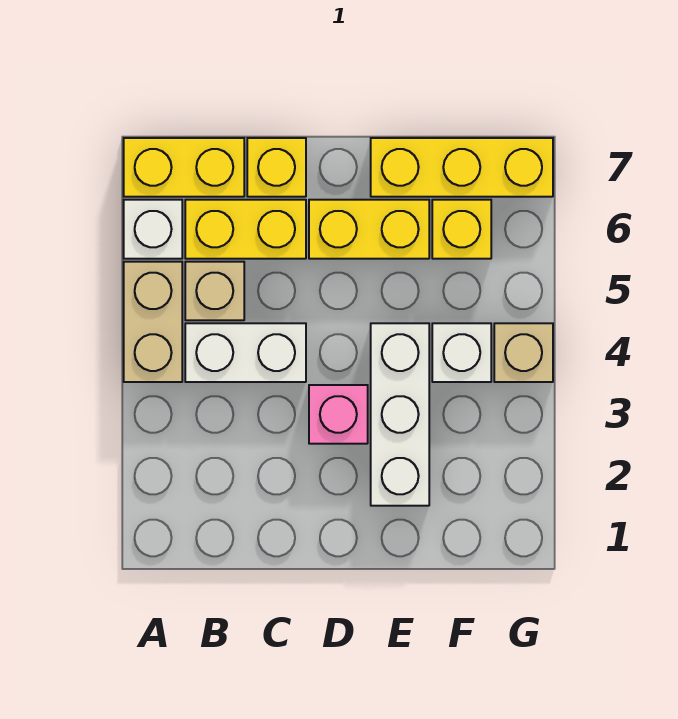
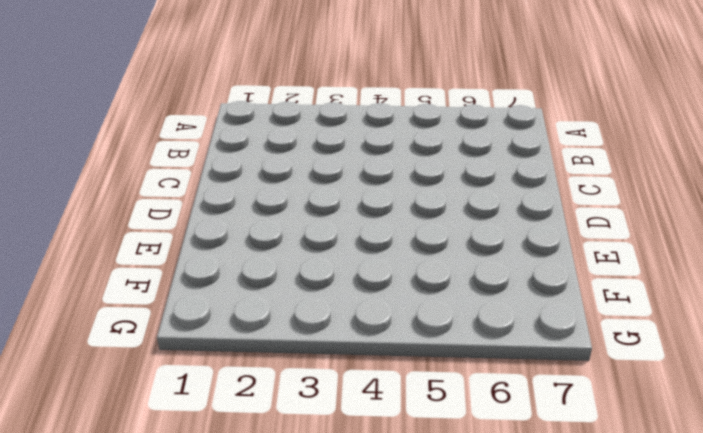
none -> tan brick A4:A5 level 1
none -> white brick A6 level 1
none -> yellow brick A7:B7 level 1

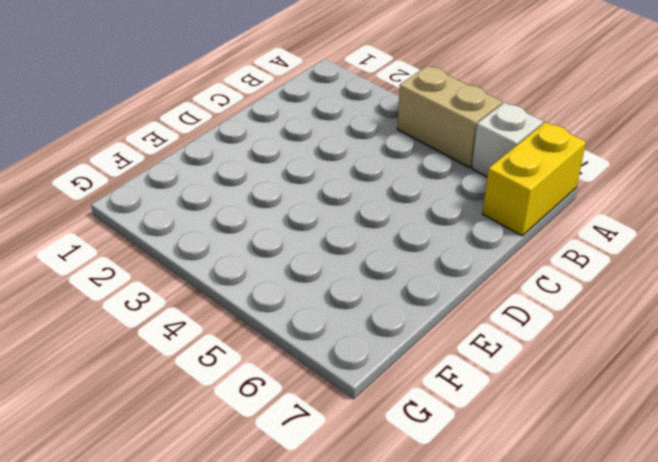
none -> white brick B4:C4 level 1
none -> tan brick B5 level 1
none -> yellow brick B6:C6 level 1

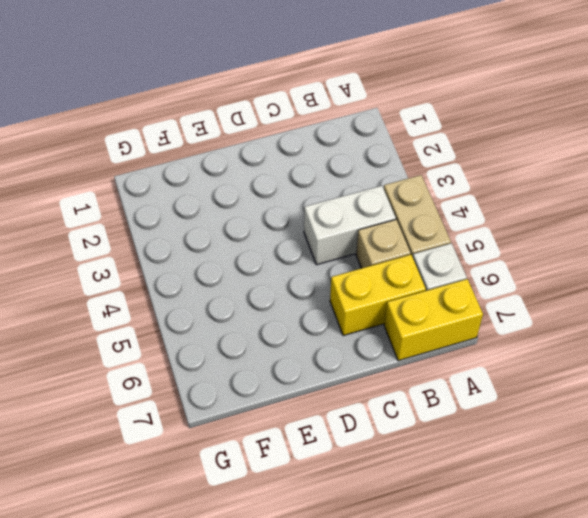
none -> yellow brick C7 level 1
none -> pink brick D3 level 1
none -> yellow brick D6:E6 level 1

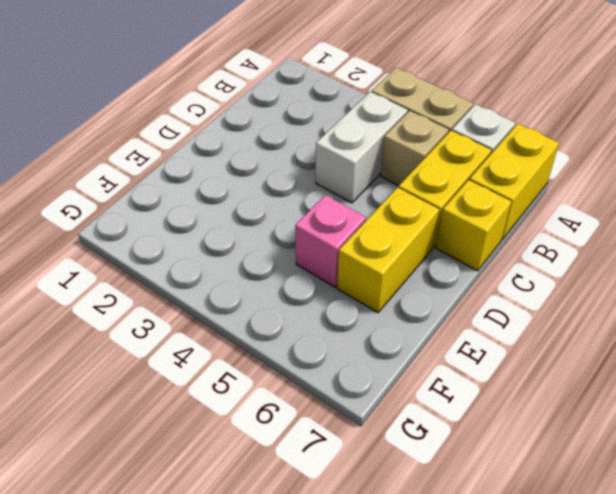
pink brick E5 level 1 -> pink brick D3 level 1
none -> white brick E2:E4 level 1
none -> yellow brick E7:G7 level 1
none -> white brick F4 level 1

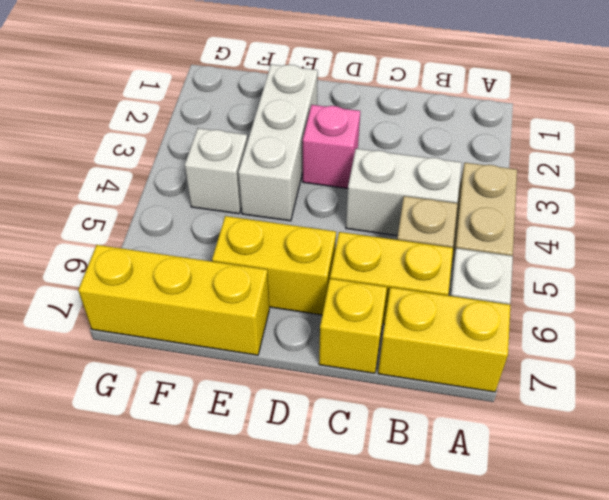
none -> yellow brick F6 level 1
none -> tan brick G4 level 1

